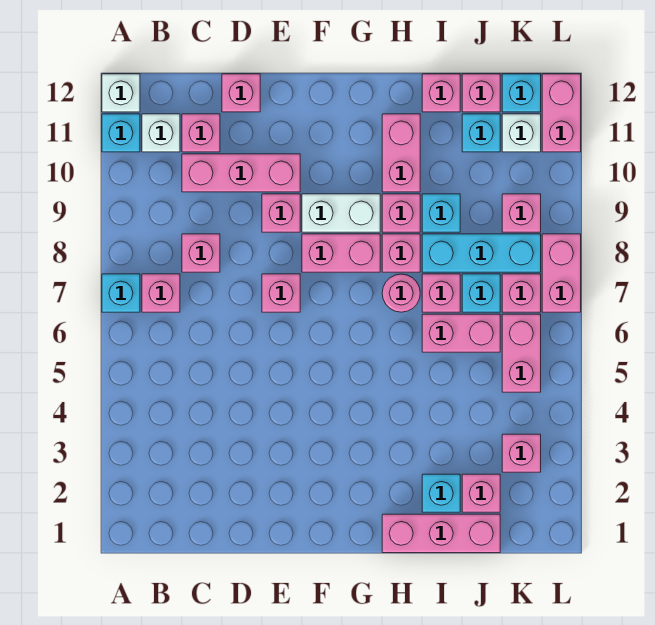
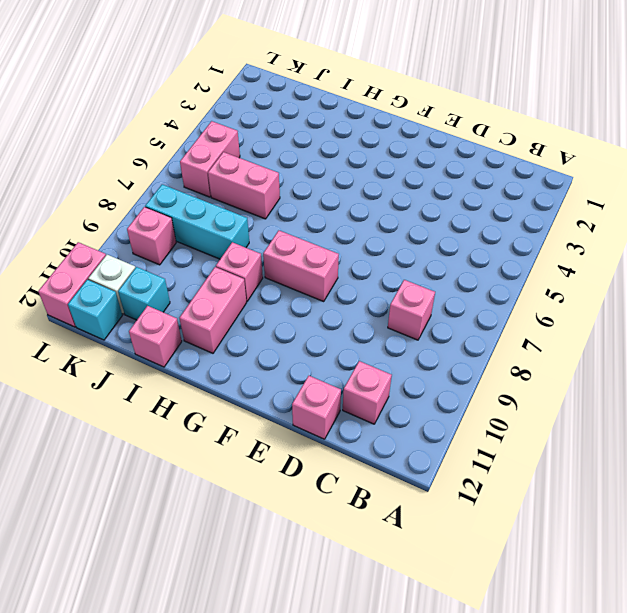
none -> cyan brick A7 level 1
none -> cyan brick A11 level 1
none -> white brick A12 level 1
none -> pink brick B7 level 1

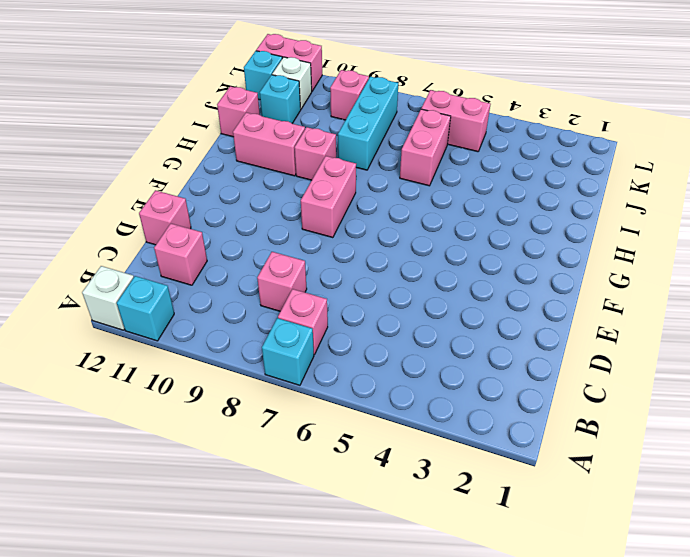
none -> white brick B11 level 1
none -> pink brick C10:E10 level 1
none -> pink brick E7 level 1
none -> pink brick E9 level 1

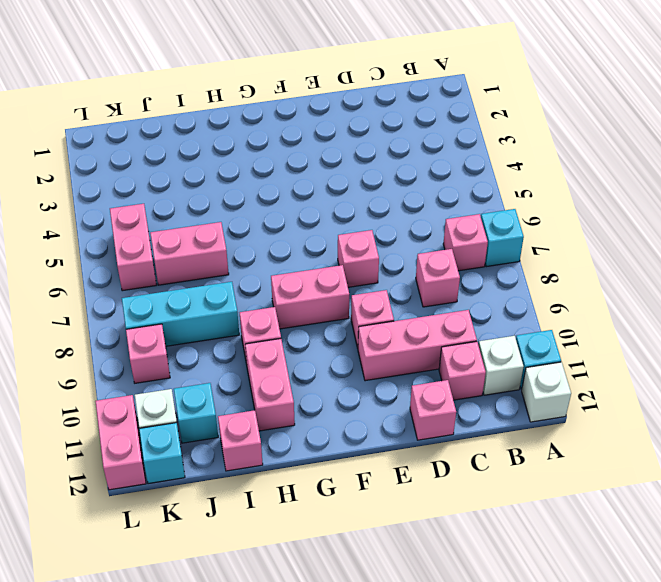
none -> white brick F9:G9 level 1
none -> pink brick H1:J1 level 1
none -> pink round brick H7 level 1
none -> pink brick H8 level 1

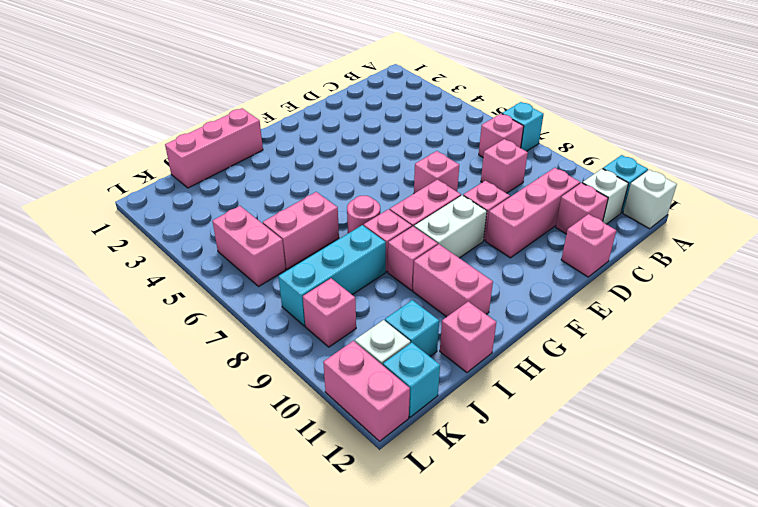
none -> cyan brick I2 level 1
none -> pink brick I7 level 1
none -> cyan brick I9 level 1
none -> pink brick J2 level 1

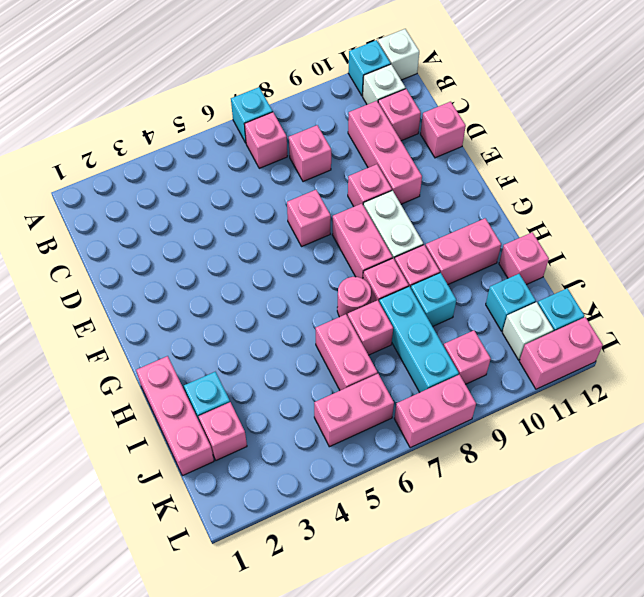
none -> cyan brick J7 level 1
none -> pink brick J12 level 1
none -> pink brick K3 level 1
none -> pink brick K7 level 1

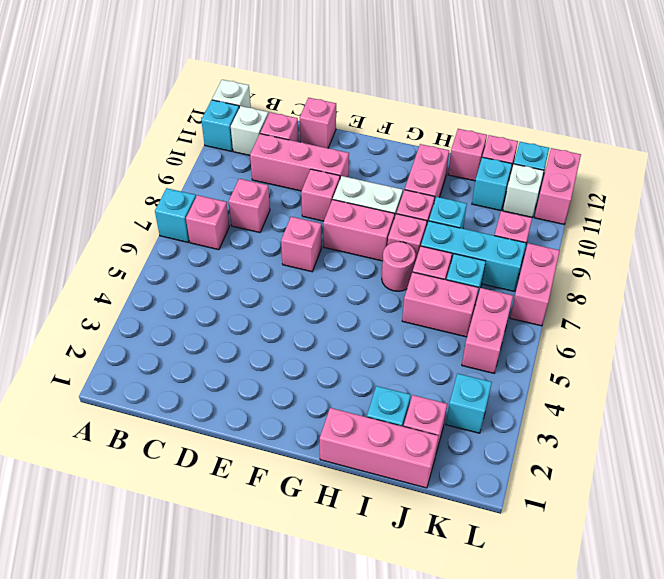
cyan brick K3 level 1 -> pink brick K3 level 1
none -> pink brick K7 level 1

